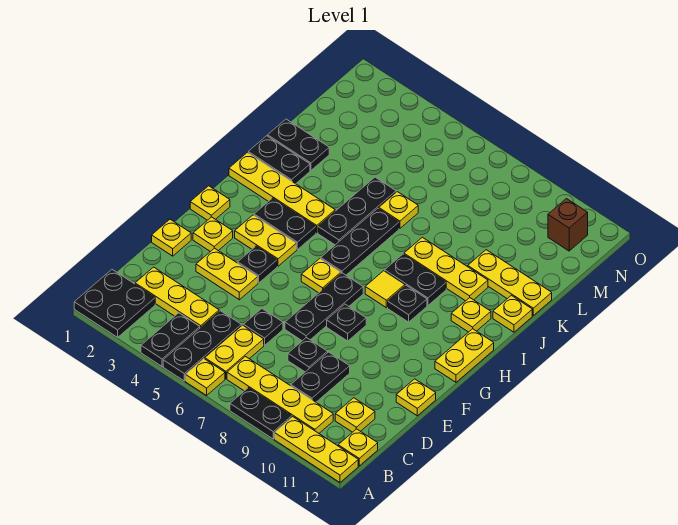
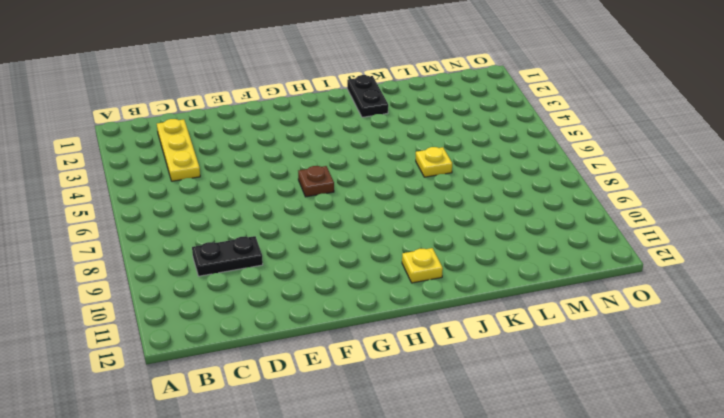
brown plate G6 level 1 -> yellow plate G6 level 1
none -> black plate A1:B2 level 1
none -> black plate A4:B4 level 1
none -> black plate A5:C5 level 1
none -> yellow plate A6 level 1

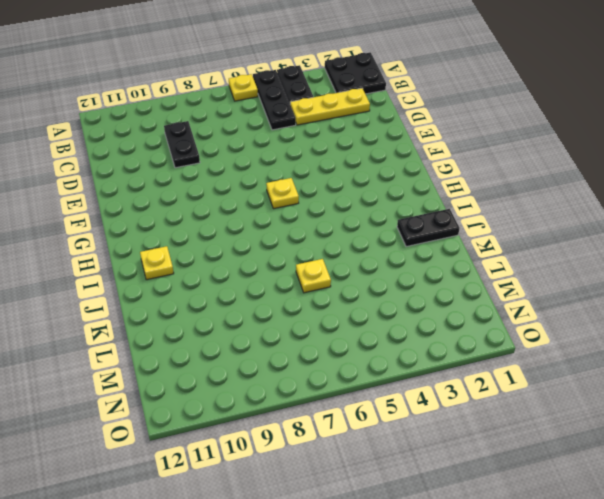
none -> black plate A8:A9 level 1
none -> yellow plate A10:A12 level 1
none -> yellow plate B6:C6 level 1
none -> yellow plate B7:B10 level 1

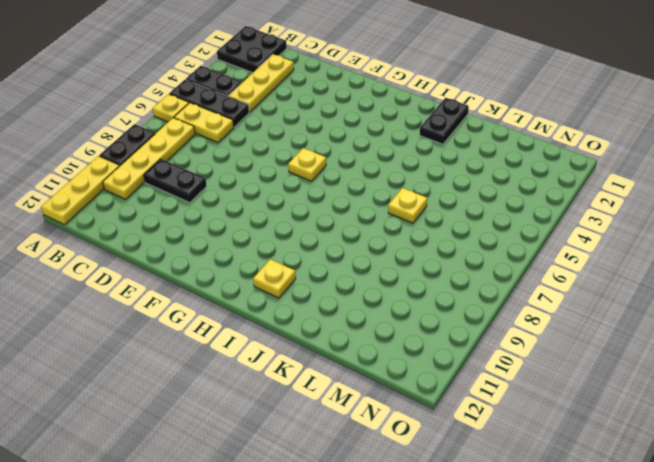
none -> yellow plate B12 level 1
none -> yellow plate C11 level 1
none -> black plate D6 level 1
none -> black plate D8 level 1

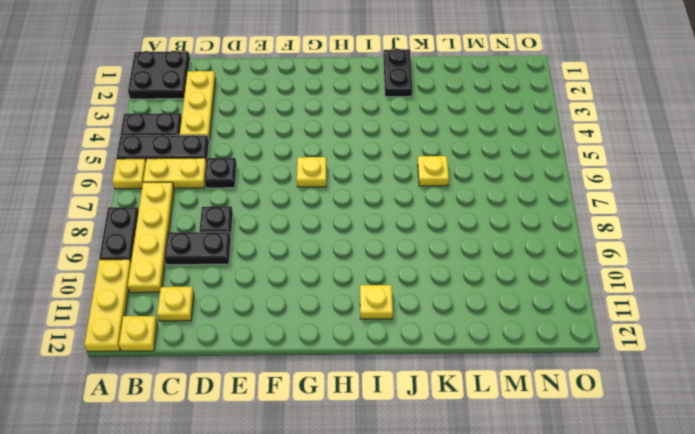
none -> yellow plate E1 level 1
none -> yellow plate E3:E4 level 1
none -> black plate E7:G7 level 1
none -> yellow plate E12 level 1

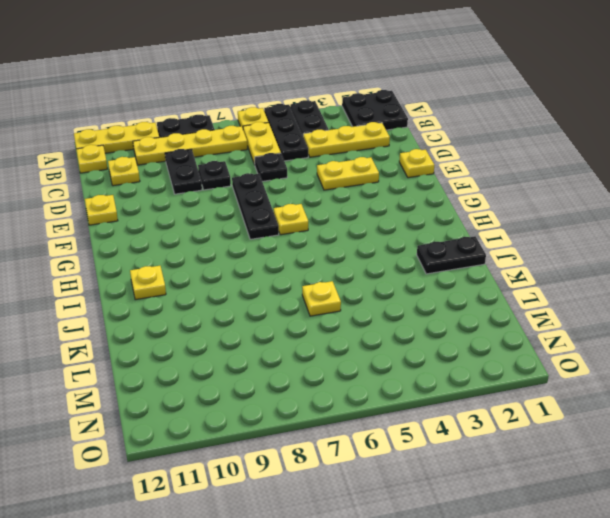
none -> yellow plate F2 level 1
none -> black plate F4 level 1
none -> black plate F8 level 1
none -> yellow plate G1 level 1

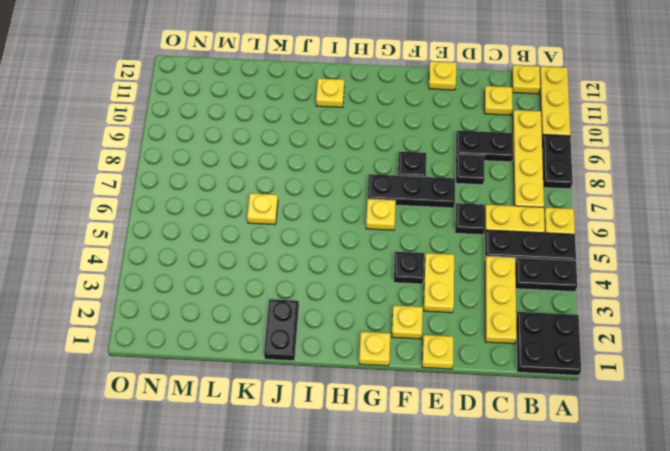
none -> yellow plate G3:G4 level 1
none -> yellow plate G12:H12 level 1
none -> black plate H3:H4 level 1
none -> black plate H6:J6 level 1

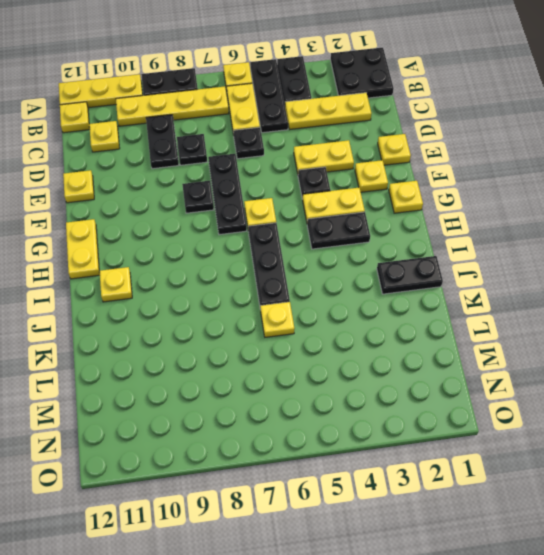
none -> yellow tile H8 level 1
none -> black plate H9 level 1
none -> yellow plate I1:I4 level 1
none -> black plate I5:K5 level 1

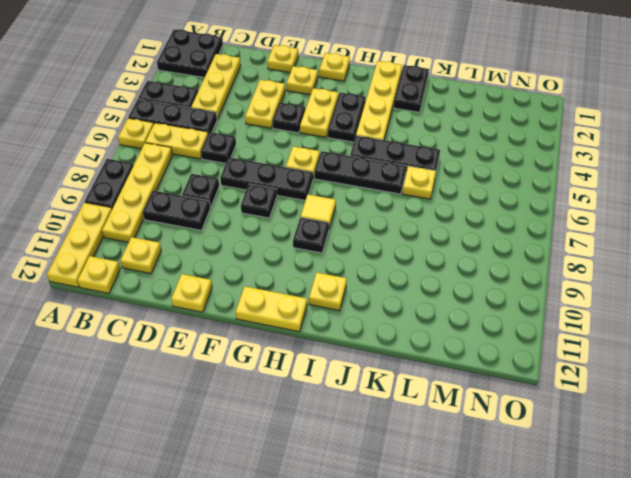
none -> black plate I8:I9 level 1
none -> yellow plate J8:J10 level 1
none -> yellow plate J12 level 1
none -> black plate K1:K2 level 1

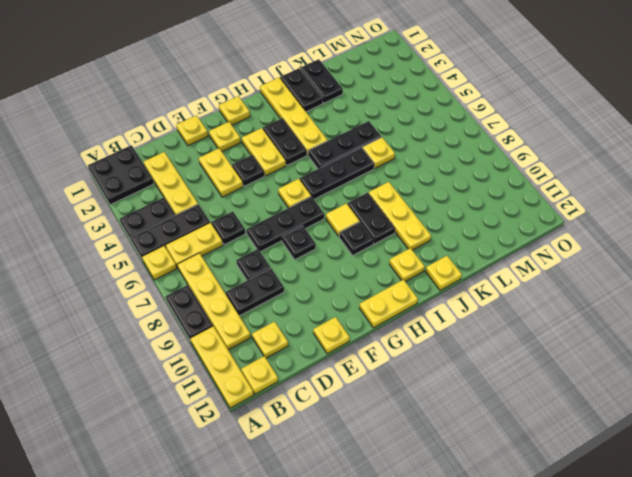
none -> yellow plate K10:K12 level 1
none -> brown brick N11 level 1

